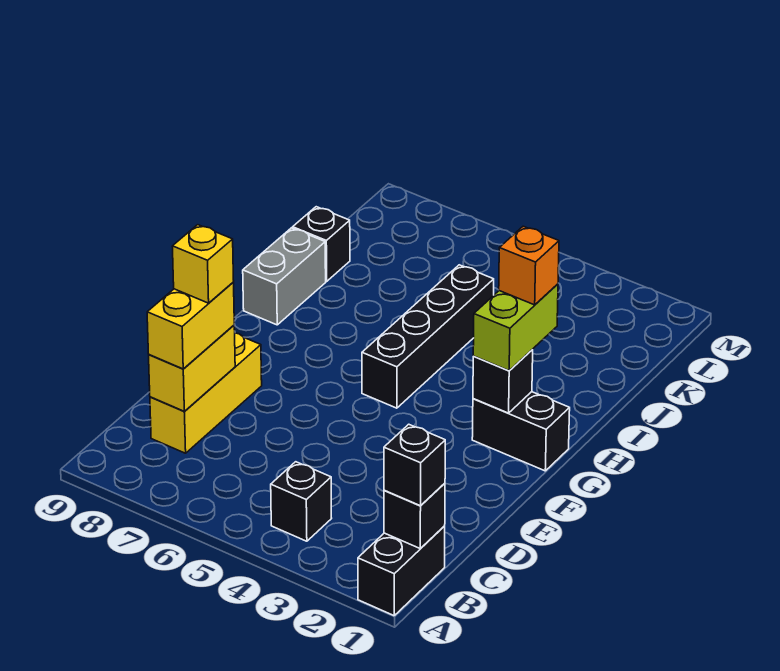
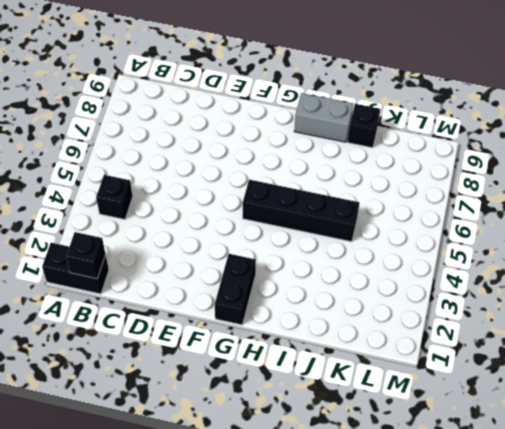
none -> yellow brick C8:E8 level 1
none -> yellow brick C8:D8 level 2
none -> black brick G2 level 2

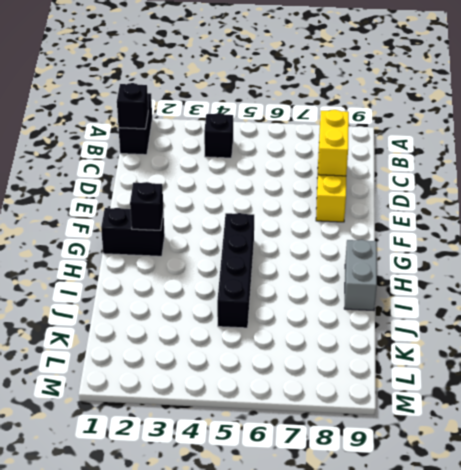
none -> black brick J9 level 1
none -> black brick B1 level 3
none -> yellow brick C8:D8 level 3

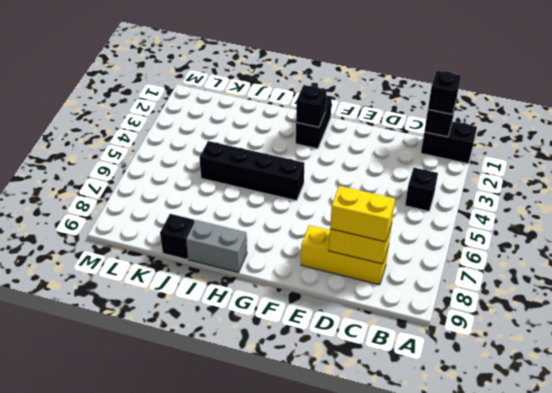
none -> lime brick G2:H2 level 3
none -> yellow brick D8 level 4
none -> orange brick H2 level 4

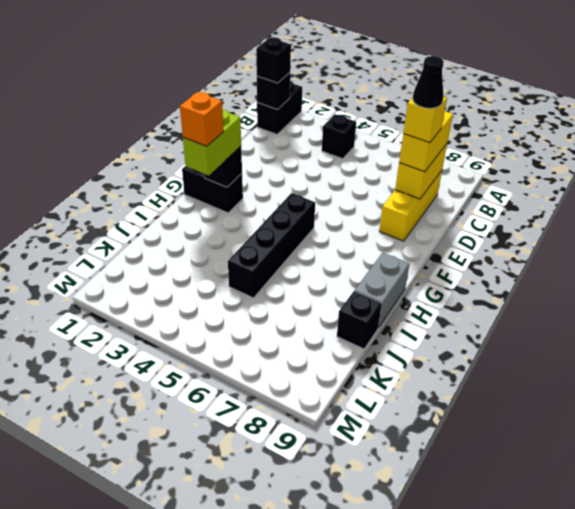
black cone D8 level 5 -> none

